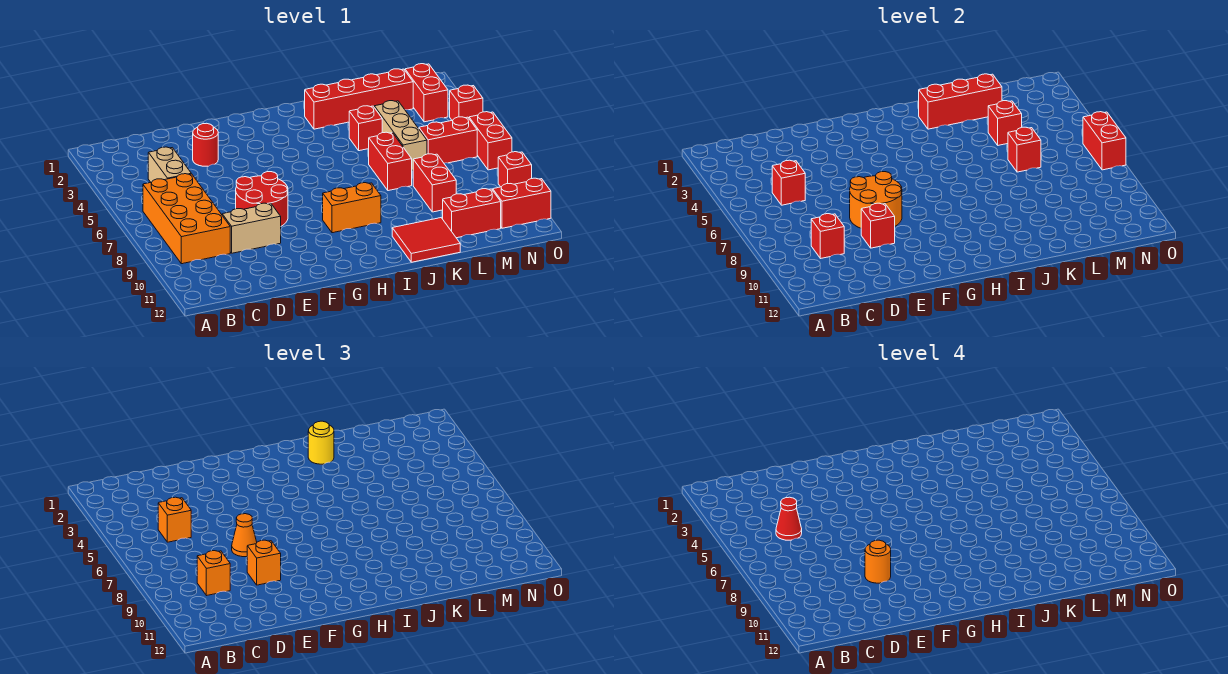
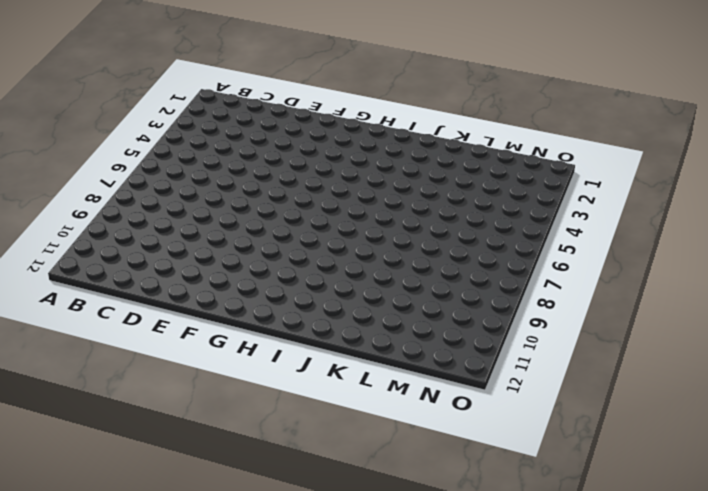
none -> orange brick B6:C9 level 1
none -> tan brick C4:C5 level 1
none -> tan brick D9:E9 level 1
none -> red round brick E3 level 1

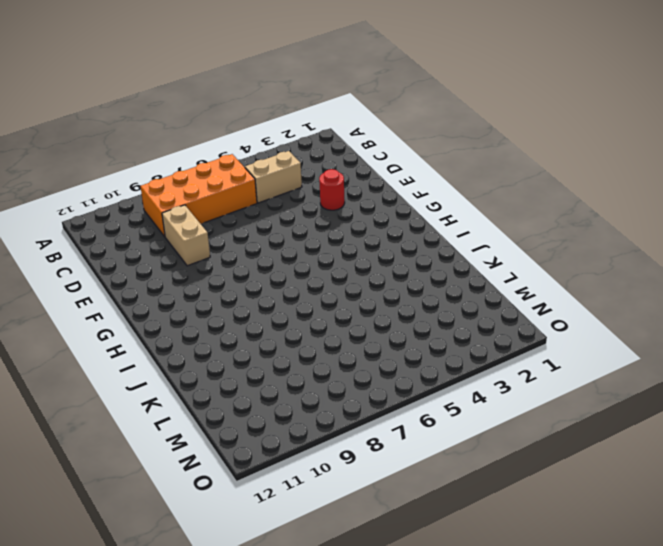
none -> red round brick E7:F8 level 1
none -> orange brick H9:I9 level 1
none -> red brick J2:M2 level 1
none -> red tile J11:K12 level 1

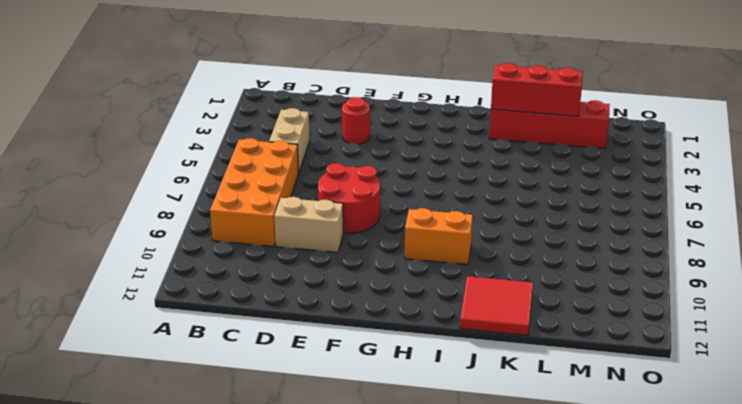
none -> red brick K4 level 1
none -> red brick K6:K7 level 1
none -> tan brick L4:L6 level 1
none -> red brick L8:L9 level 1

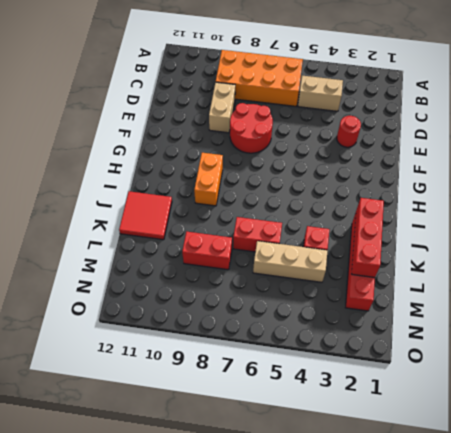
none -> red brick L11:M11 level 1
none -> red brick M6:N6 level 1
none -> red brick N2:N3 level 1
none -> red brick N11:O11 level 1

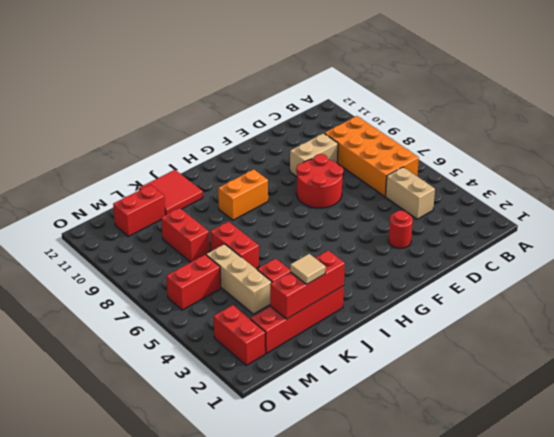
tan tile K2 level 3 -> none
none -> red brick N11:O11 level 1
none -> red brick O4 level 1
none -> red brick O6:O7 level 1
none -> red brick O9 level 1

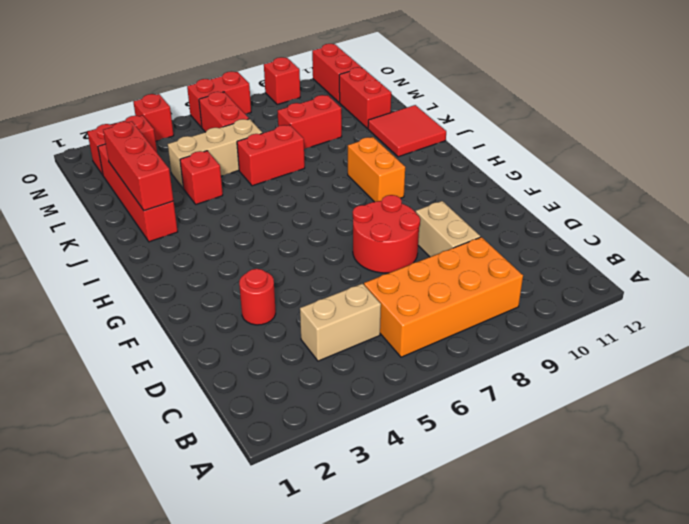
none -> red brick C5 level 2
none -> red brick C9 level 2
none -> orange round brick E7:F8 level 2
none -> red brick E9 level 2

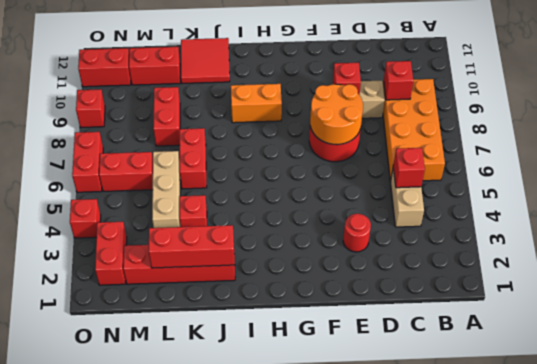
none -> red brick L4 level 2
none -> red brick L6 level 2
none -> red brick O6:O7 level 2
none -> orange brick C5 level 3

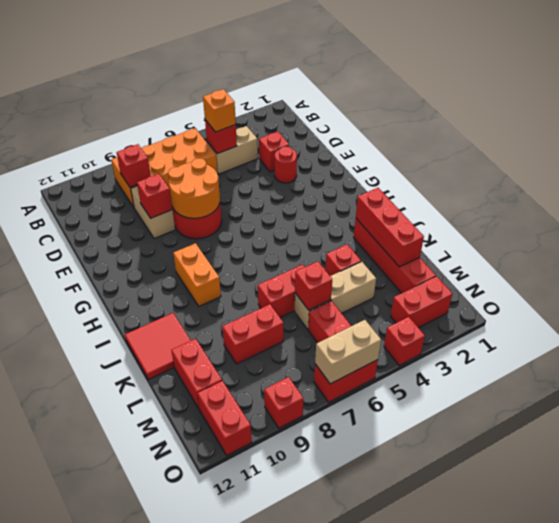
red brick D3 level 1 -> red brick L4 level 2
tan brick O6:O7 level 2 -> red brick O6:O7 level 2
none -> orange brick C9 level 3
none -> orange cone E7 level 3
none -> orange brick E9 level 3
none -> yellow round brick J2 level 3

